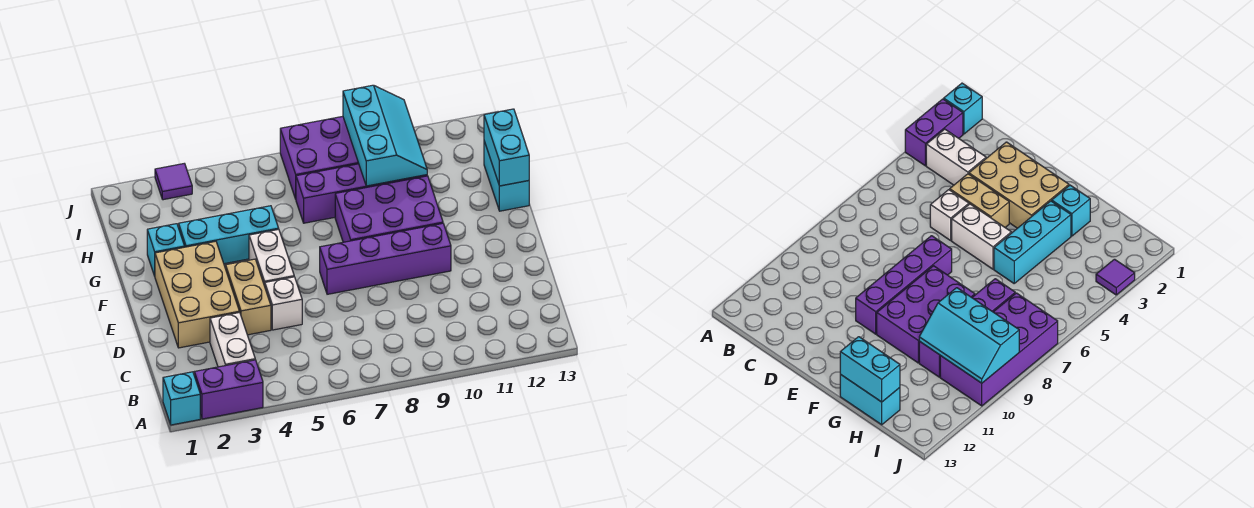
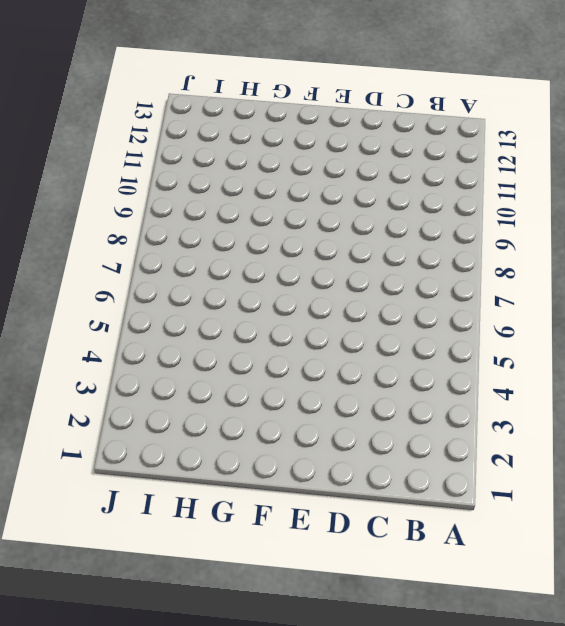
none -> cyan brick A1 level 1
none -> purple brick A2:A3 level 1
none -> white brick B3:C3 level 1

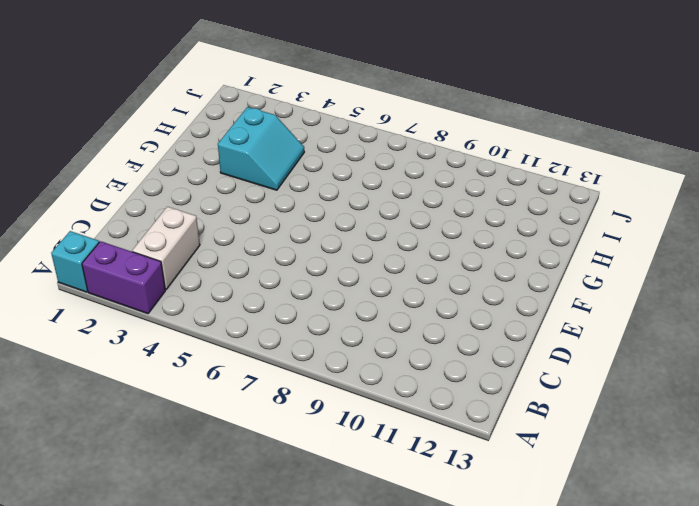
cyan slope G3:H4 level 1 top 3 -> cyan brick G3:G5 level 1
none -> tan brick D2:F3 level 1
none -> tan brick D4:E4 level 1
none -> white brick D5 level 1

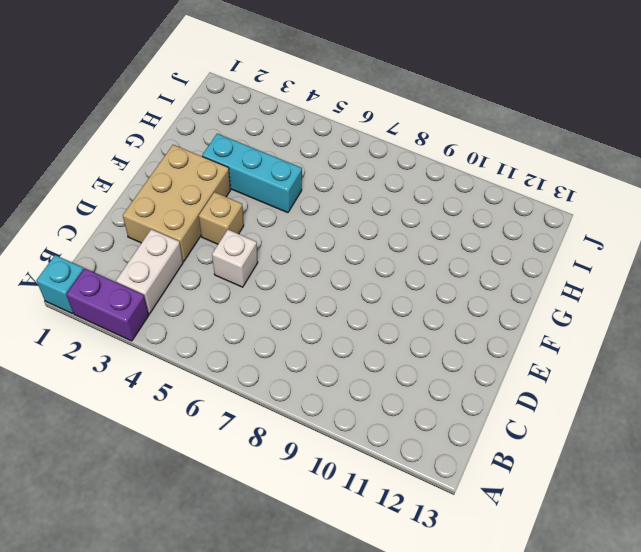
tan brick E4 level 1 -> tan brick D4:E4 level 1
none -> white brick E5:F5 level 1
none -> purple brick E7:E10 level 1
none -> purple brick F8:G10 level 1

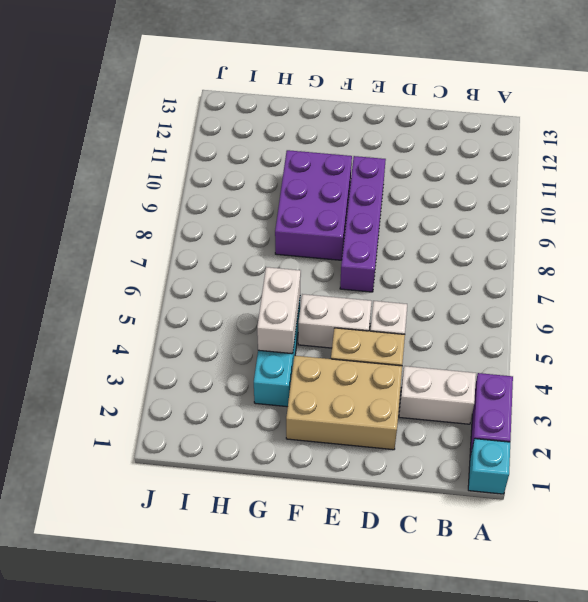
white brick G4:G5 level 2 -> none
none -> cyan brick G2 level 1
none -> cyan brick G13:H13 level 1
none -> purple brick H7:H10 level 1

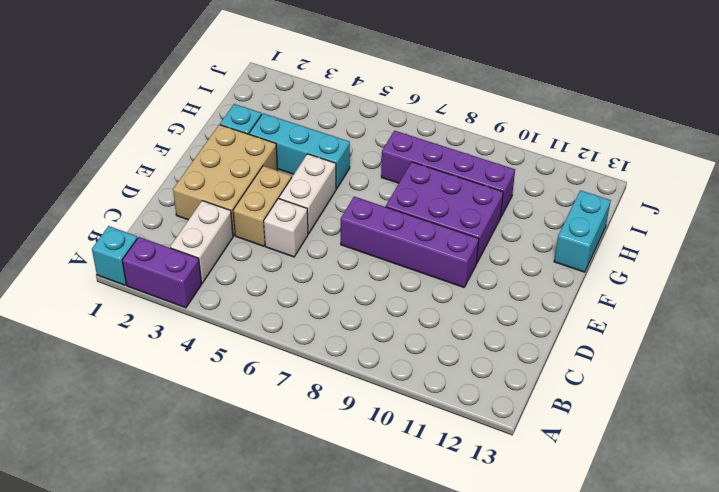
none -> purple brick I7:J10 level 1
none -> purple tile J3 level 1
none -> cyan brick G13:H13 level 2

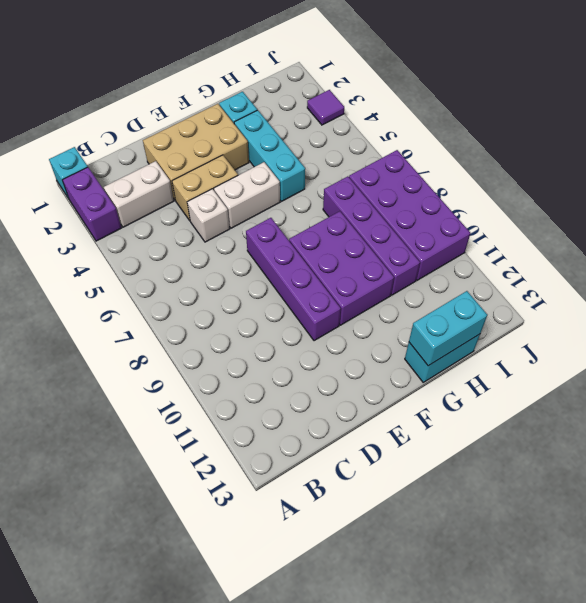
none -> cyan slope H9:J10 level 2 top 9

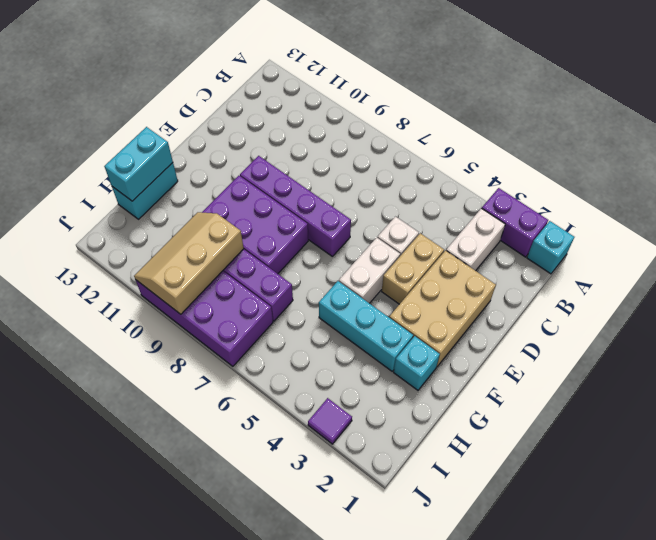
tan slope H9:J10 level 2 top 9 -> cyan slope H9:J10 level 2 top 9

